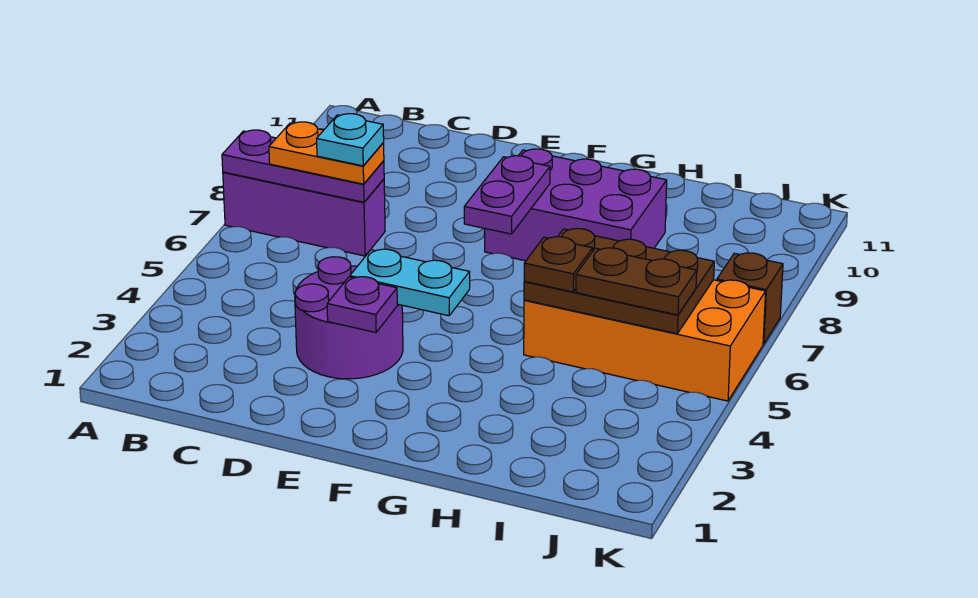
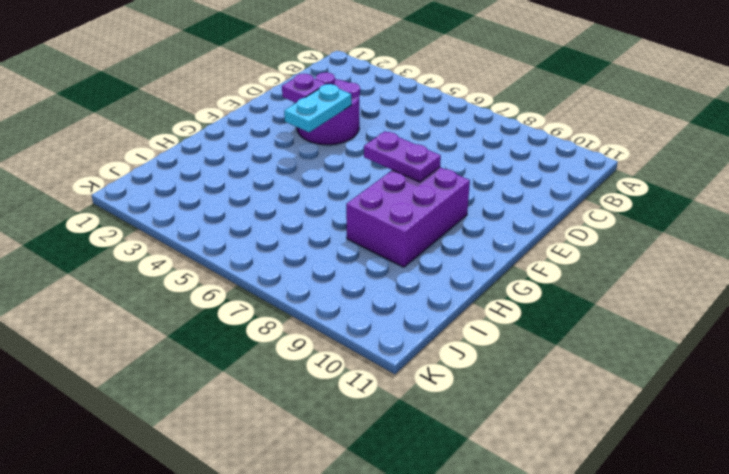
none -> purple brick A7:C7 level 1
none -> orange brick H5:K6 level 1
none -> brown brick K7 level 1

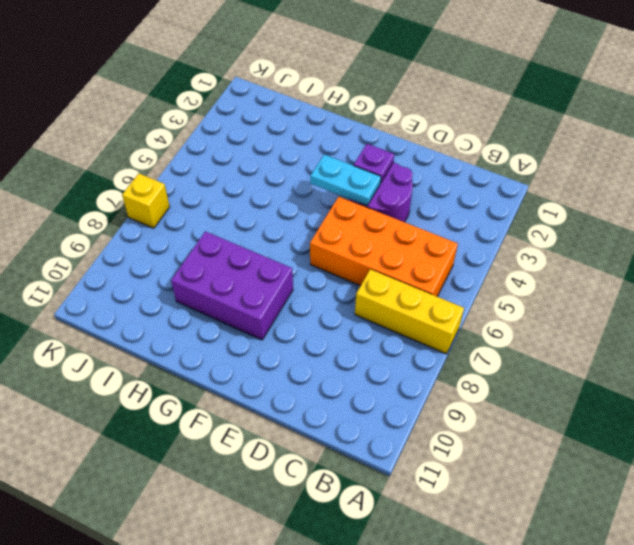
yellow brick A7:C7 level 1 -> purple brick A7:C7 level 1
orange brick B5:E6 level 1 -> orange brick H5:K6 level 1
yellow brick K7 level 1 -> brown brick K7 level 1
none -> purple plate A7:C7 level 2
none -> purple plate F7:F8 level 2
none -> brown plate H5:J6 level 2

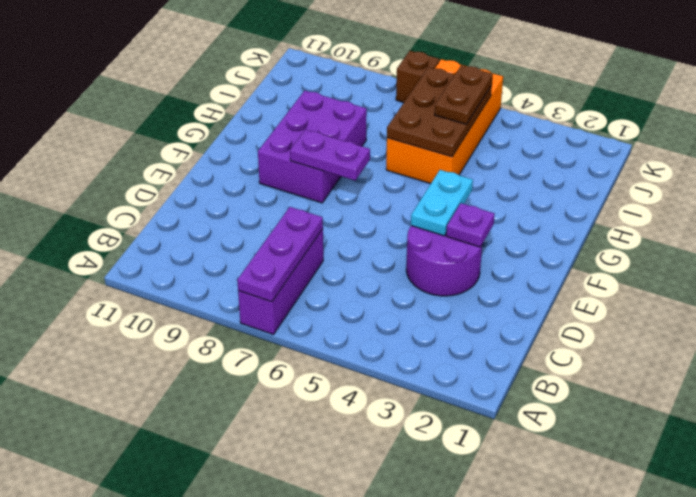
none -> orange plate B7:C7 level 3
none -> brown plate H5 level 3
none -> cyan plate C7 level 4

